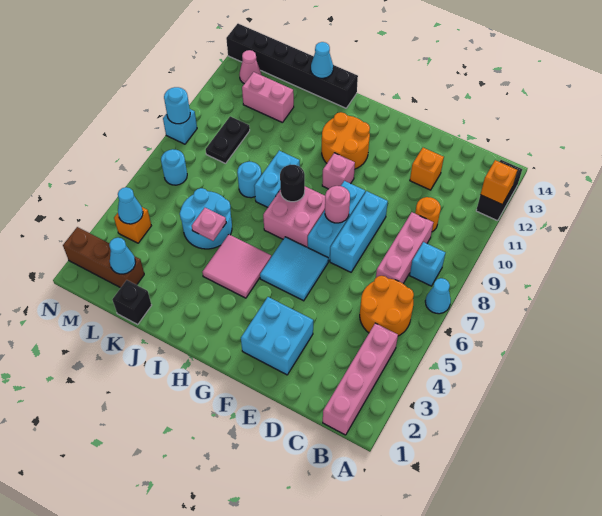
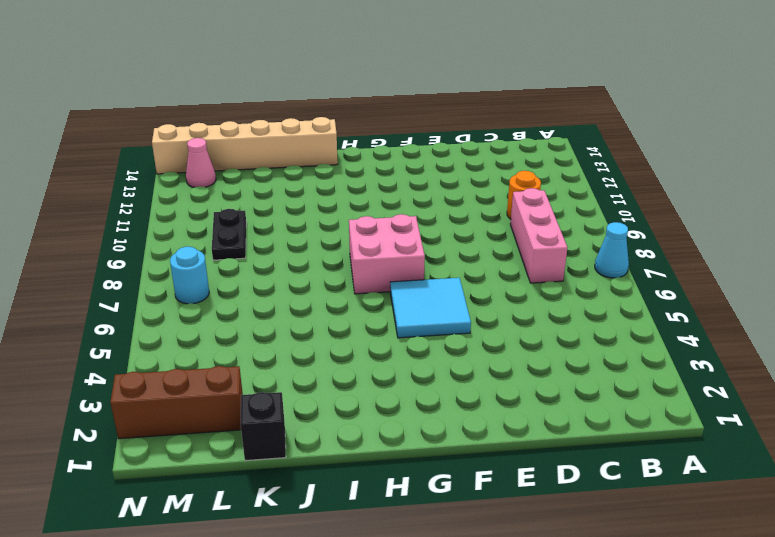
tan brick I14:N14 level 1 -> black brick I14:N14 level 1
none -> black brick A12:A13 level 1
none -> pink brick B1:B4 level 1
none -> orange round brick B5:C6 level 1
none -> cyan brick B8 level 1

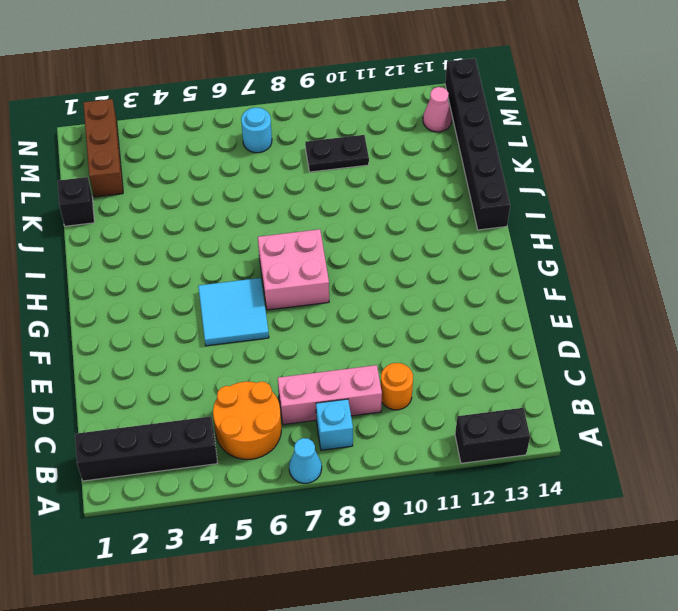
black brick B1:B4 level 1 -> pink brick B1:B4 level 1
none -> orange brick D12 level 1
none -> cyan brick E2:F3 level 1
none -> cyan brick E7:E9 level 1
none -> cyan brick F7:F9 level 1

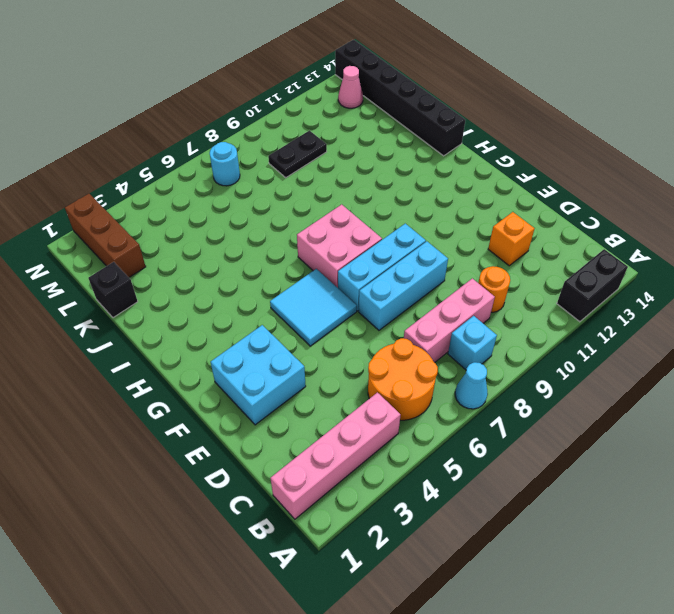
none -> pink brick G10 level 1
none -> orange round brick G11:H12 level 1
none -> pink tile H4:I5 level 1
none -> cyan brick I8:I9 level 1

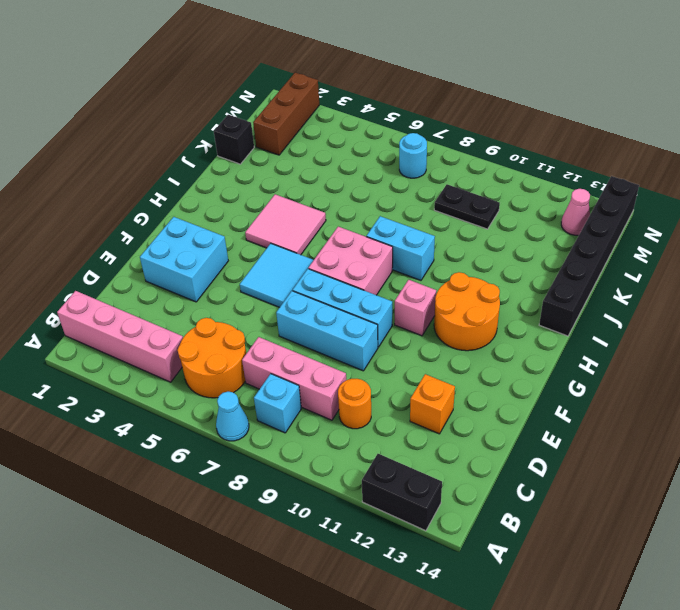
none -> cyan round brick J5:K6 level 1
none -> cyan round brick J8 level 1
none -> pink brick K12:L12 level 1
none -> orange brick M4 level 1

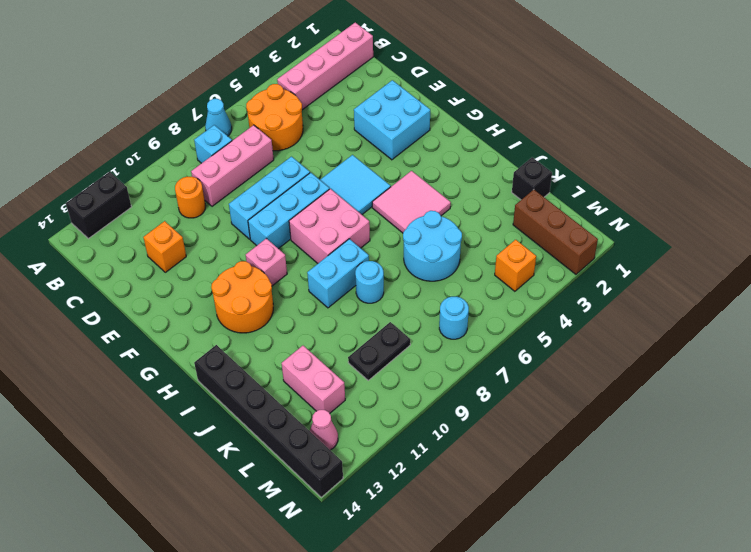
none -> cyan brick N9 level 1
none -> orange brick A12 level 2
none -> pink round brick F8 level 2
none -> black round brick H8 level 2

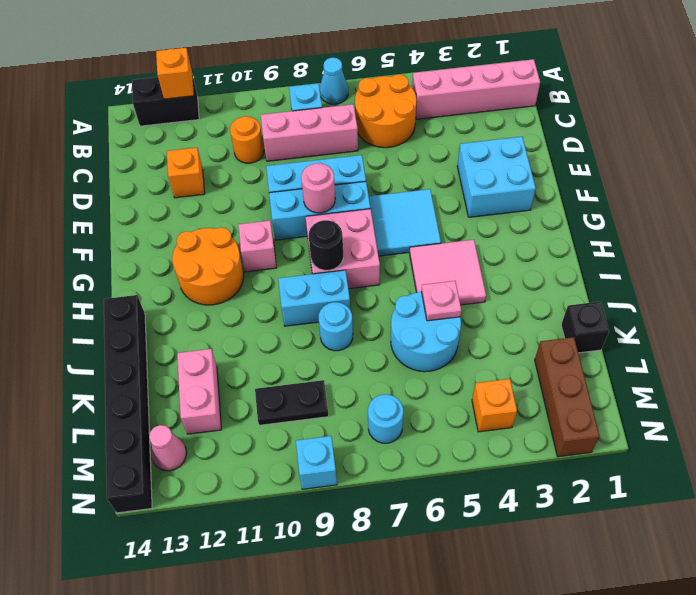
none -> cyan cone J14 level 2
none -> cyan cone L2 level 2
none -> cyan cone M4 level 2
none -> cyan round brick N9 level 2

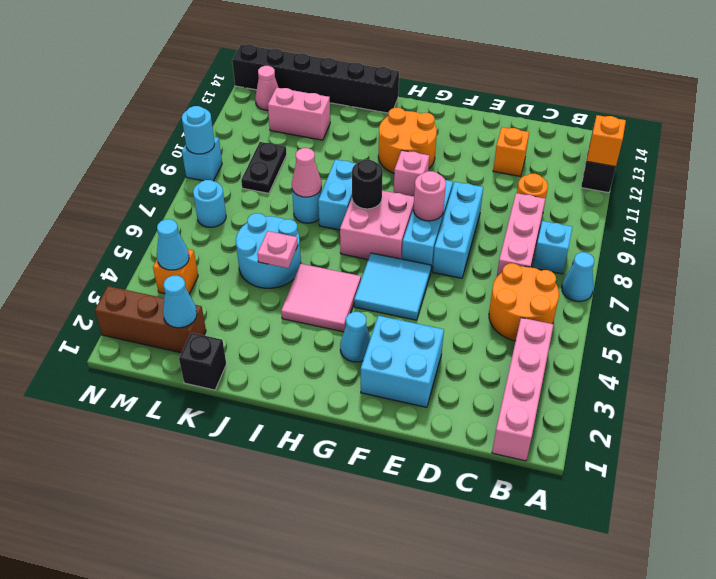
cyan cone G3 level 1 -> cyan cone J14 level 2
pink cone J8 level 2 -> none

